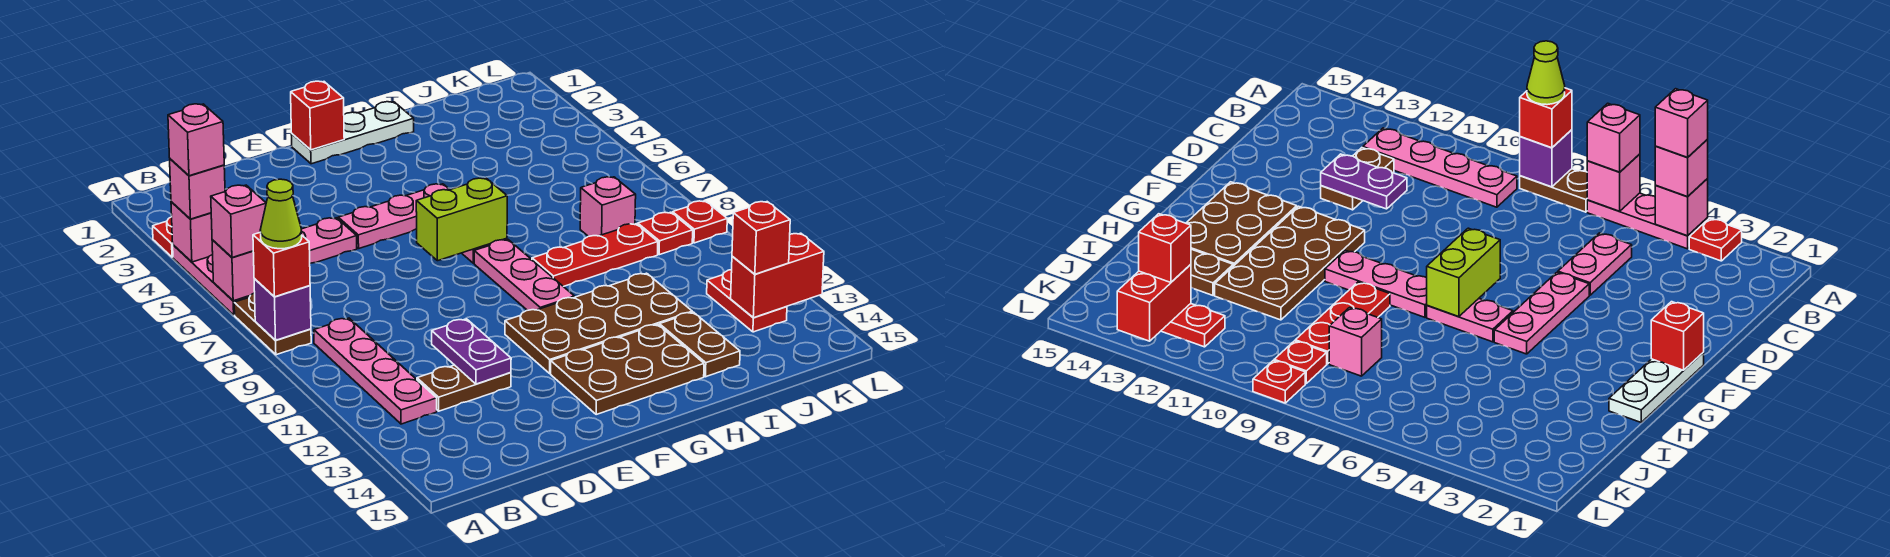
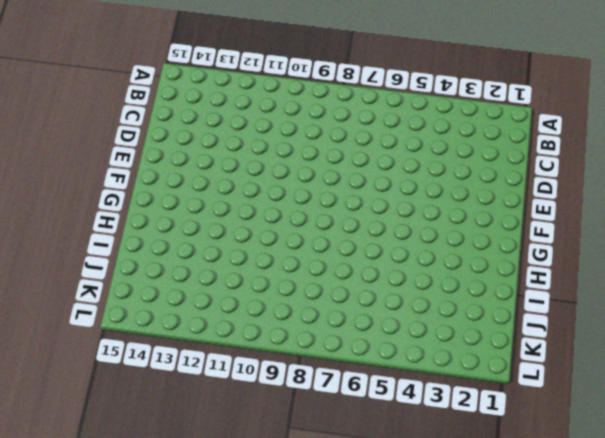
none -> red plate A3 level 1
none -> pink plate A4:A6 level 1
none -> brown plate A7:A8 level 1
none -> pink plate B9:B12 level 1

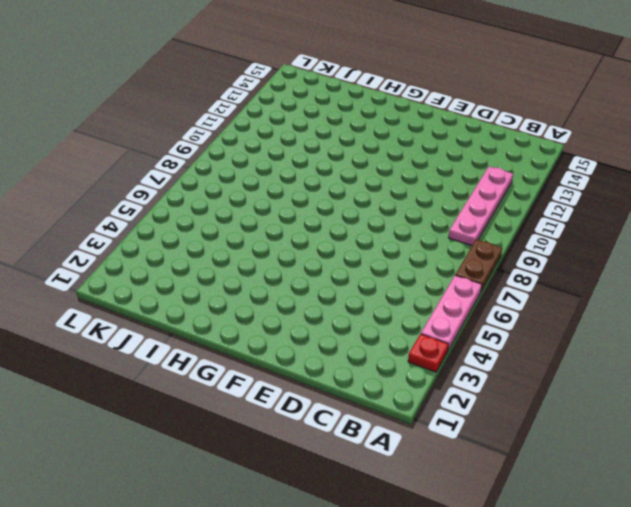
none -> pink plate C5:D5 level 1
none -> brown plate C12:D12 level 1
none -> pink plate E5:G5 level 1
none -> white plate F1:H1 level 1

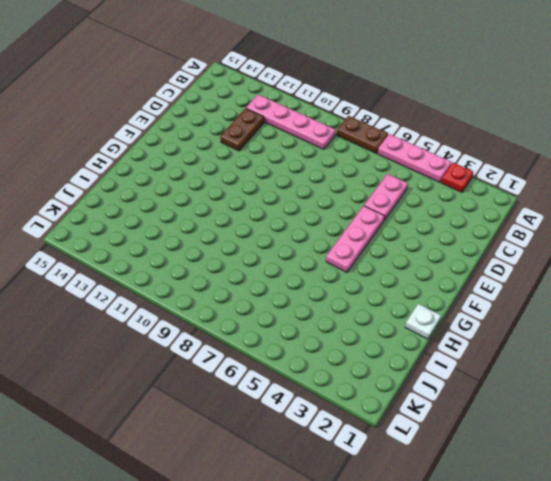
white plate H1 level 1 -> white plate F1:H1 level 1
none -> brown plate F11:I12 level 1
none -> brown plate F13:H14 level 1
none -> pink plate G6:G7 level 1
none -> pink plate G8:G10 level 1

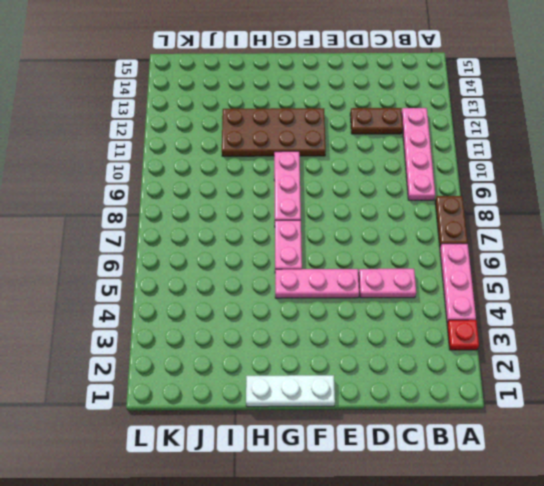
none -> brown plate F13:H14 level 1
none -> red plate H9:J9 level 1
none -> brown plate I13:I14 level 1
none -> pink brick J8 level 1

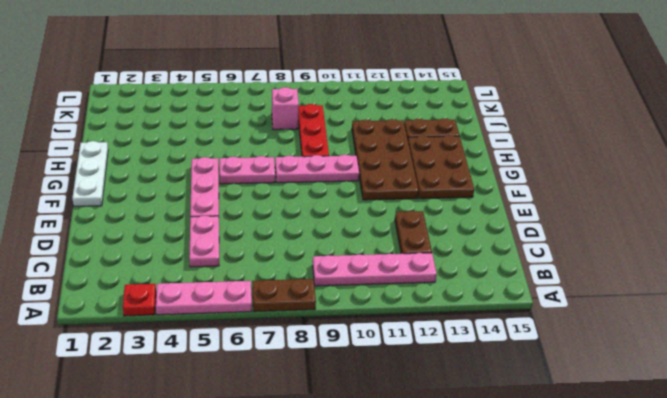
none -> red plate K9 level 1
none -> red plate K12:K13 level 1
none -> red plate L9 level 1
none -> pink brick A4 level 2

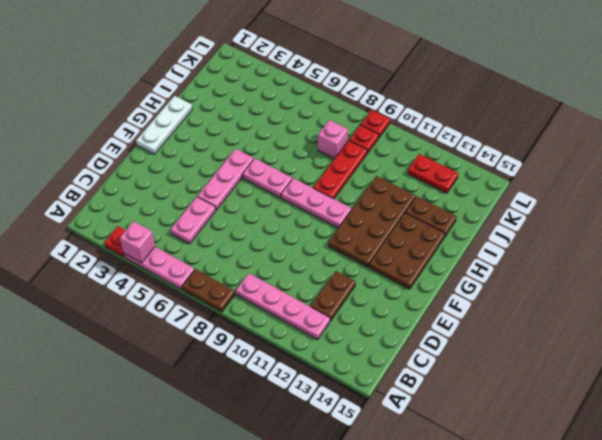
none -> pink brick A6 level 2
none -> purple brick A8 level 2
none -> purple plate D11:D12 level 2
none -> red brick F1 level 2

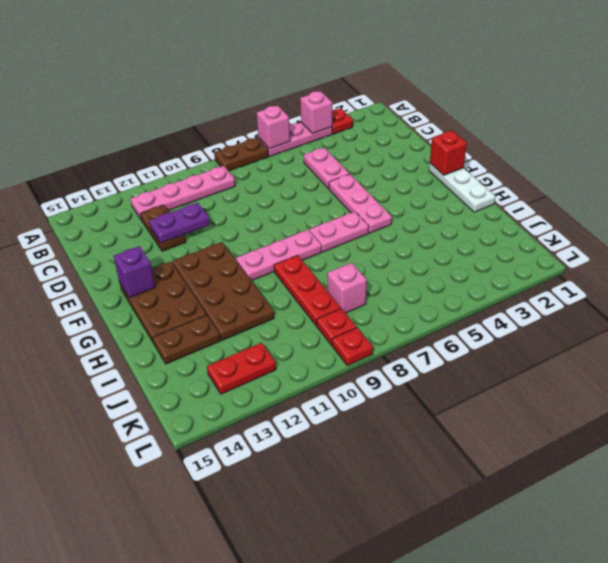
purple brick F14 level 2 -> purple brick A8 level 2
none -> lime brick F7:G7 level 2
none -> red brick K13:L13 level 2
none -> pink brick A4 level 3
none -> pink brick A6 level 3

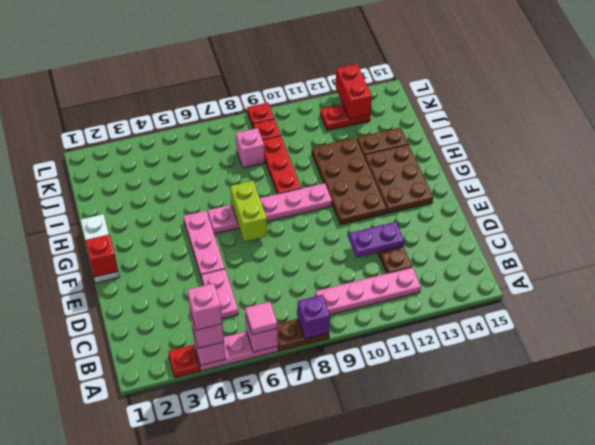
pink tile A6 level 3 -> pink brick A6 level 3
none -> red brick A8 level 3
none -> red brick K13 level 3
none -> lime cone A8 level 4

